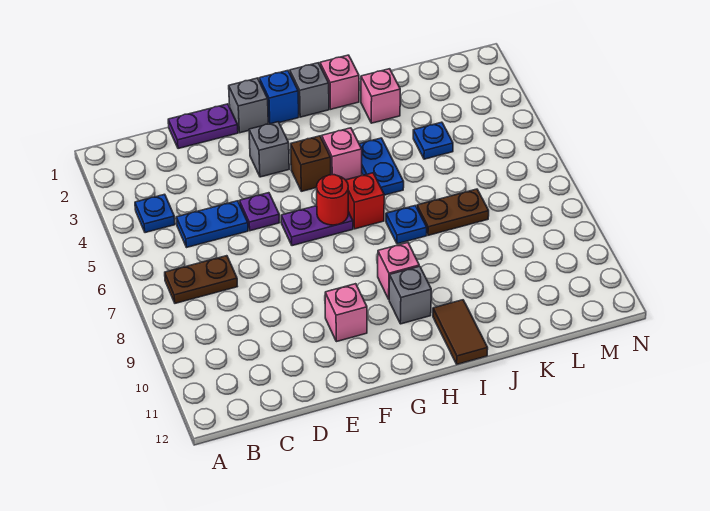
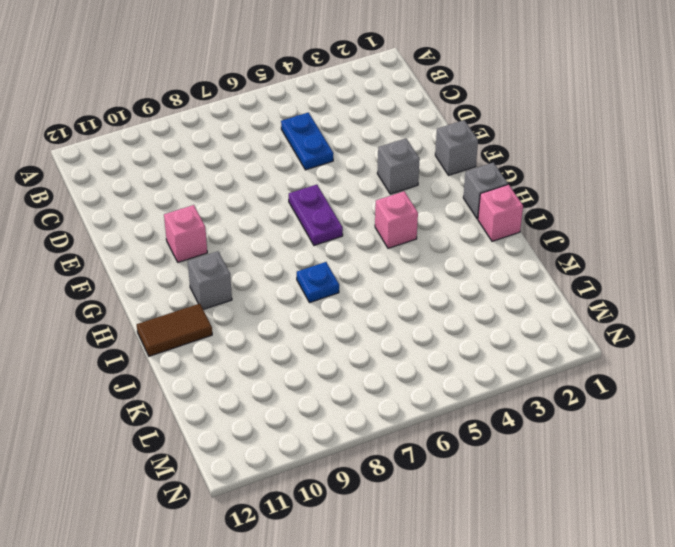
none -> blue plate B4 level 1
none -> brown plate B7:C7 level 1
none -> purple plate D1:E1 level 1

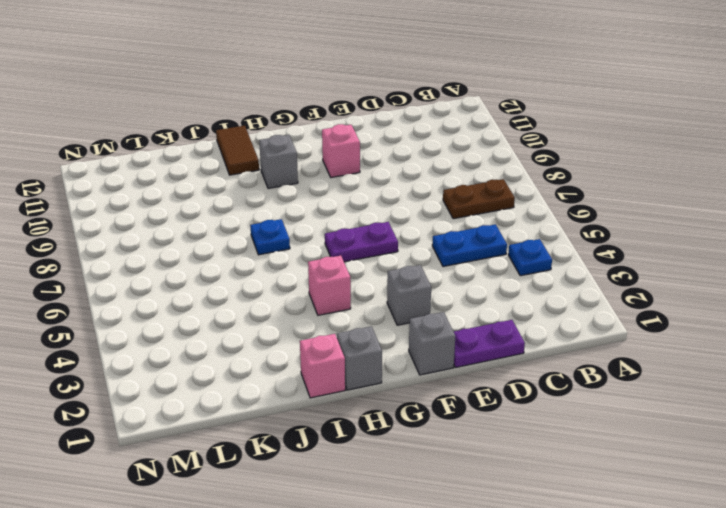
none -> purple plate E5 level 1
none -> blue brick G1 level 1
none -> brown brick G4 level 1

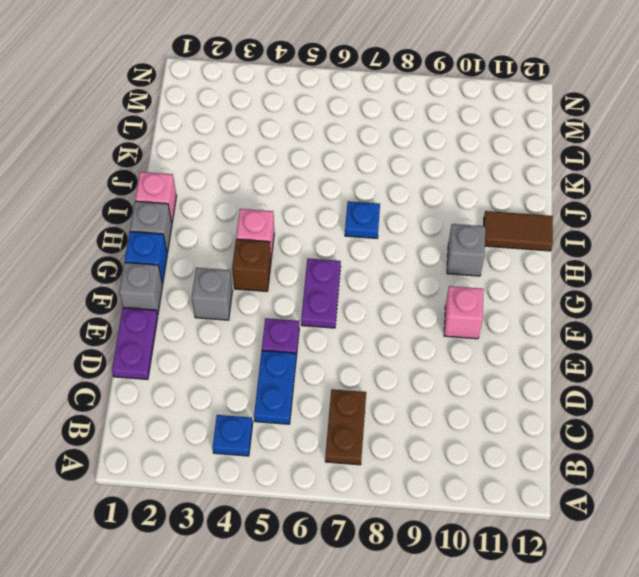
none -> red brick H6 level 1
none -> pink brick H9 level 1
none -> blue plate I4:I5 level 1

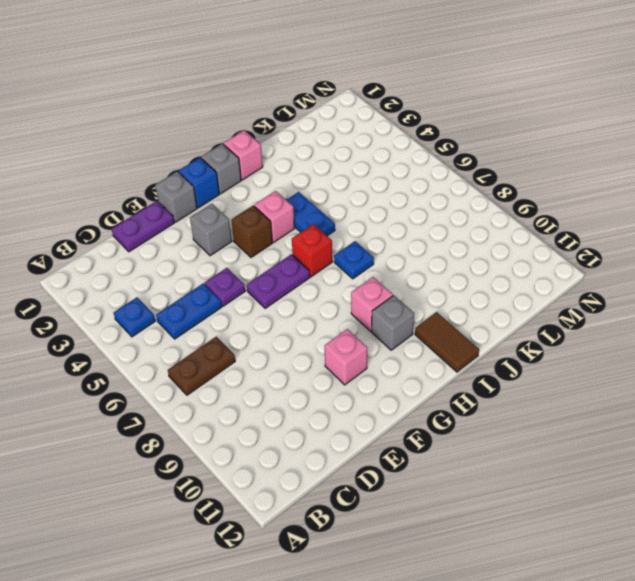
none -> pink brick J2 level 1
none -> brown plate J7:K7 level 1
none -> blue plate K4 level 1

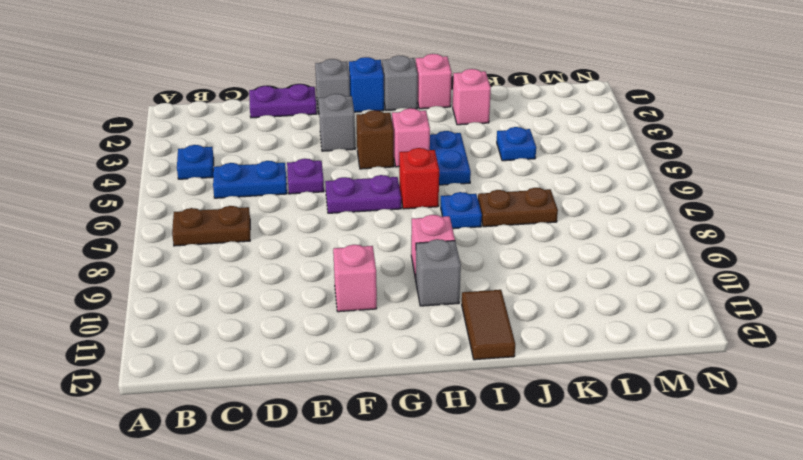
none -> red round brick G6 level 2

